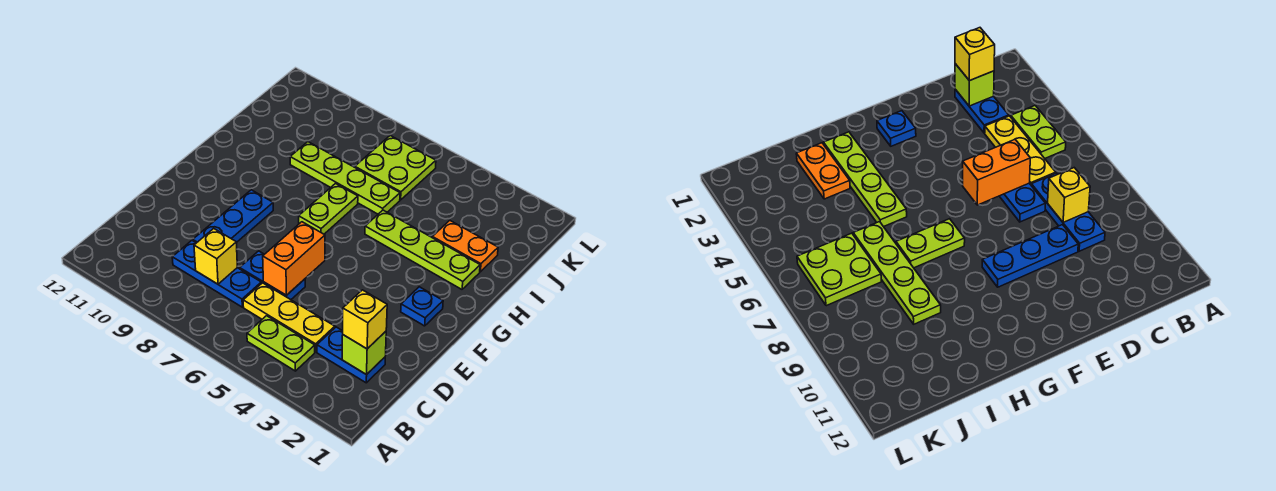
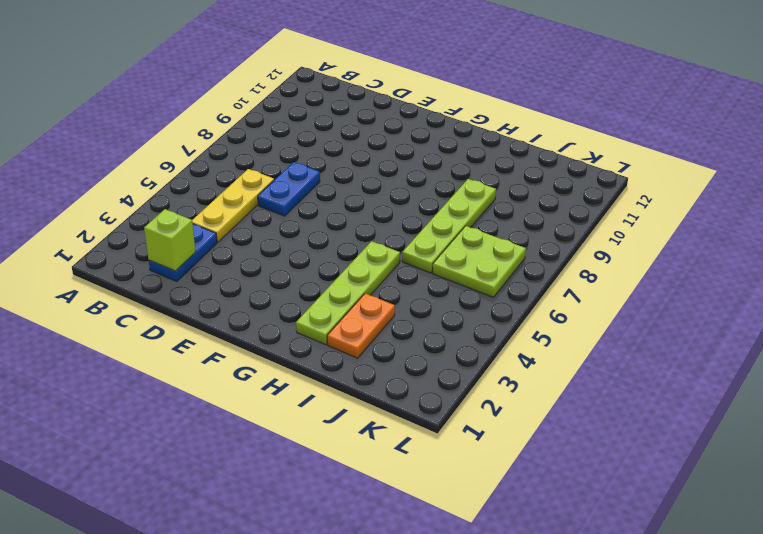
none -> lime plate B4:B5 level 1
none -> blue plate C7:C9 level 1
none -> blue plate D9:F9 level 1

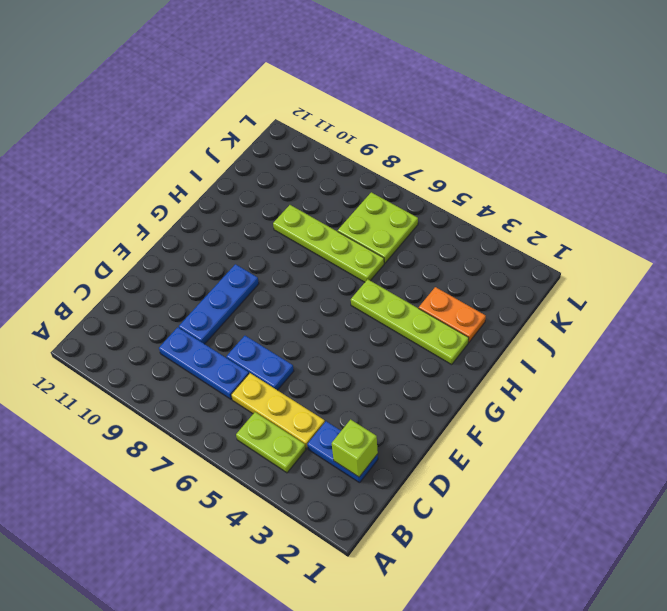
none -> blue plate F2 level 1
none -> lime plate G7:H7 level 1
none -> yellow brick C8 level 2

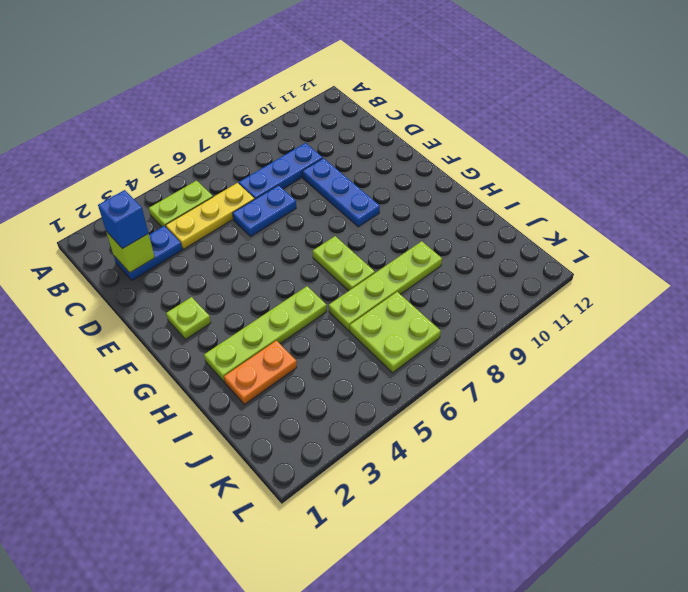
blue brick C2 level 3 -> yellow brick C2 level 3
lime plate F2 level 1 -> blue plate F2 level 1
none -> yellow brick C8 level 2
none -> orange brick D6:E6 level 2

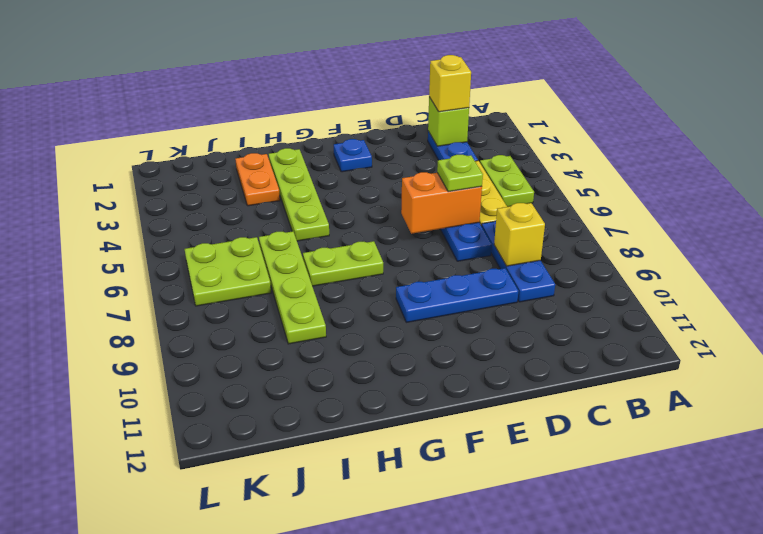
lime plate D6 level 3 -> none

